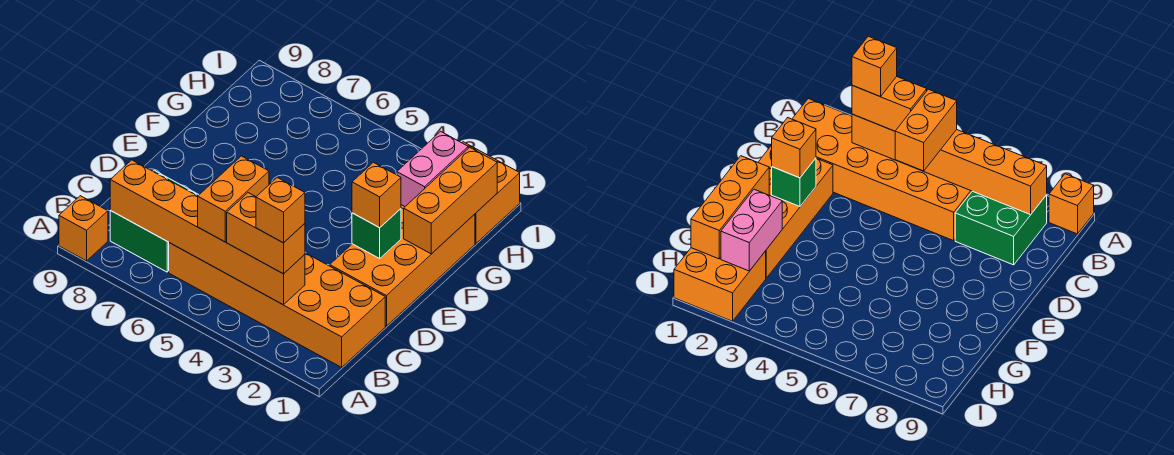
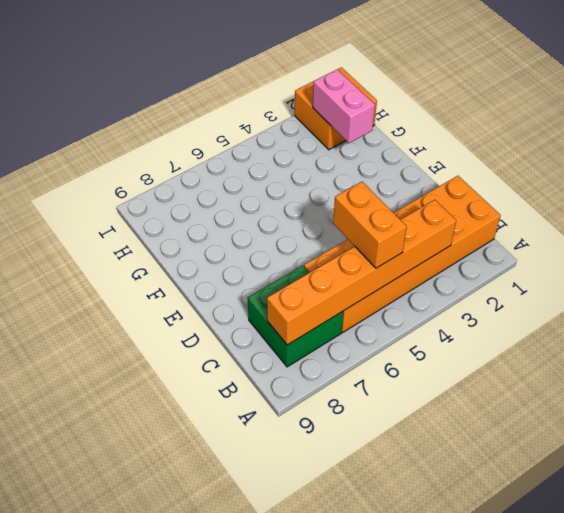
none -> orange brick A9 level 1
none -> orange brick D1:G2 level 1
none -> green brick E2 level 2

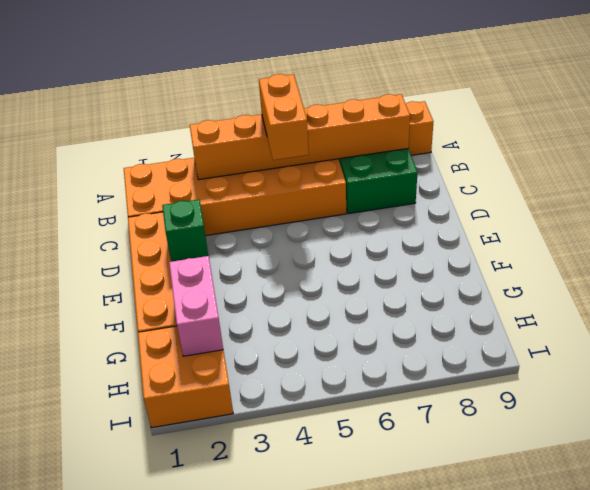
none -> orange brick F1:H1 level 2
none -> orange brick B3:B4 level 3
none -> orange brick E2 level 3

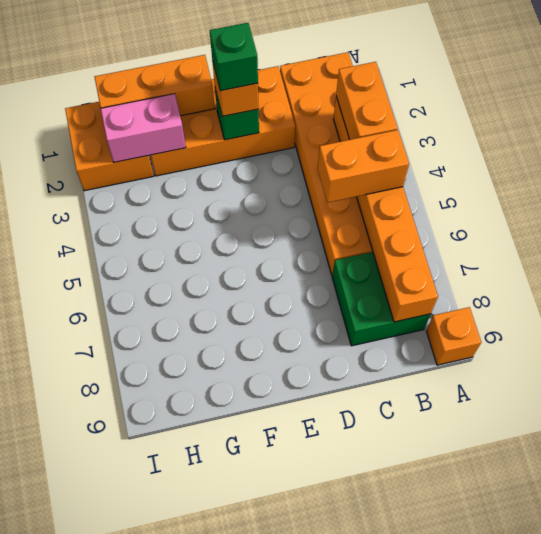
green brick E2 level 4 -> none
none -> orange brick B3 level 4

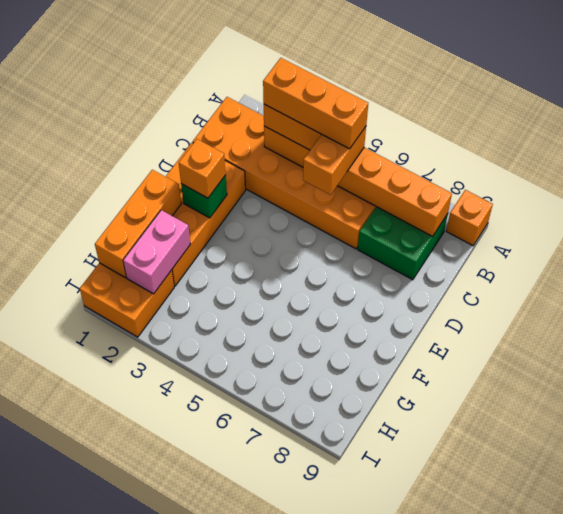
orange brick B3:B5 level 4 -> orange brick B3 level 4

